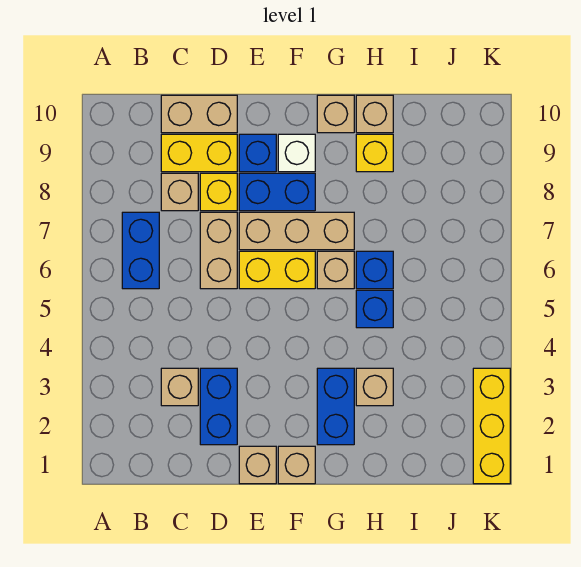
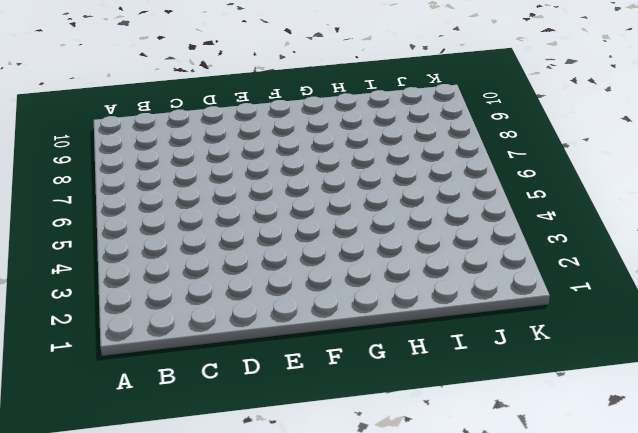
none -> blue brick B6:B7 level 1
none -> tan brick C3 level 1
none -> tan brick C8 level 1

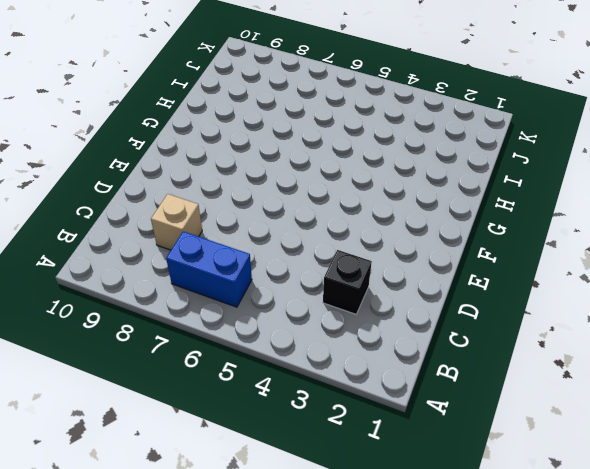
black brick C3 level 1 -> tan brick C3 level 1
none -> yellow brick C9:D9 level 1
none -> tan brick C10:D10 level 1
none -> blue brick D2:D3 level 1

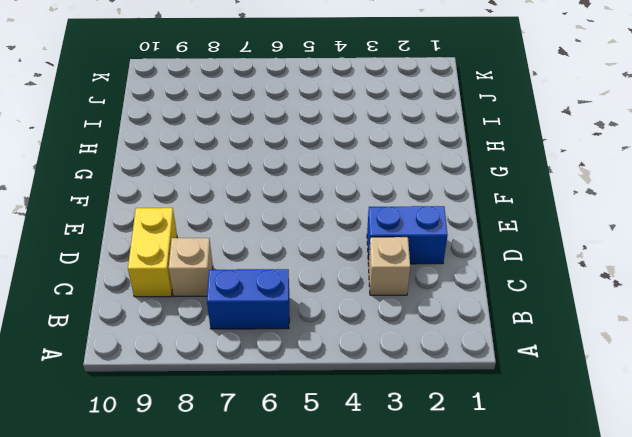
none -> tan brick C10:D10 level 1
none -> tan brick D6:D7 level 1
none -> yellow brick D8 level 1

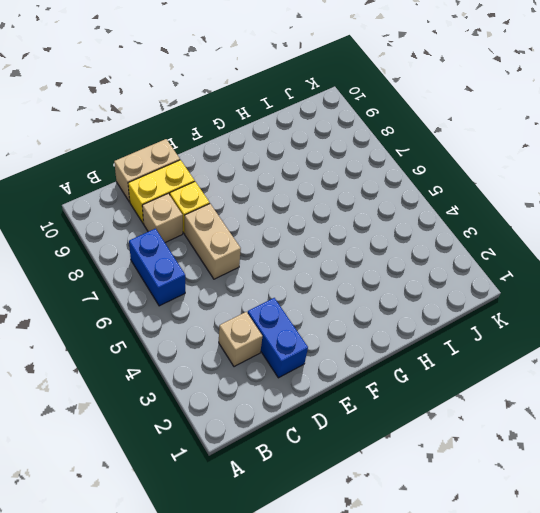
none -> tan brick E1 level 1
none -> yellow brick E6:F6 level 1
none -> tan brick E7:G7 level 1

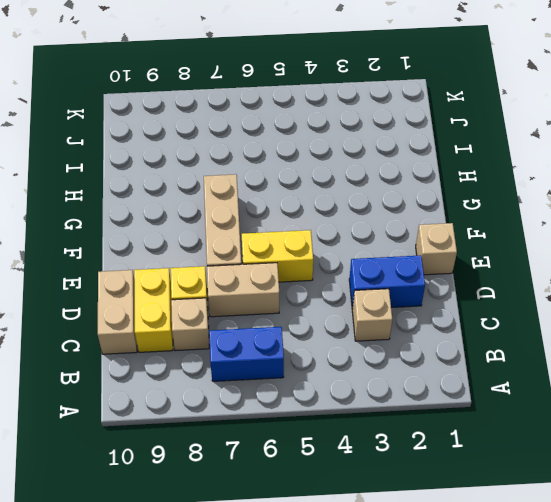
yellow brick E5:E6 level 1 -> yellow brick E6:F6 level 1
none -> blue brick E8:F8 level 1
none -> blue brick E9 level 1
none -> tan brick F1 level 1

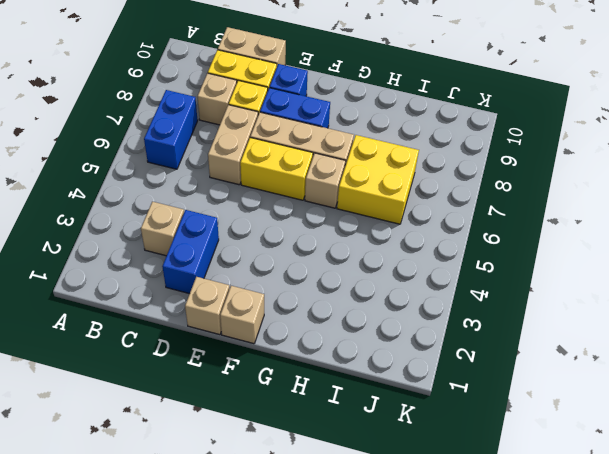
yellow brick H6:I7 level 1 -> blue brick H6 level 1
none -> white brick F9 level 1
none -> blue brick G2:G3 level 1
none -> tan brick G10 level 1

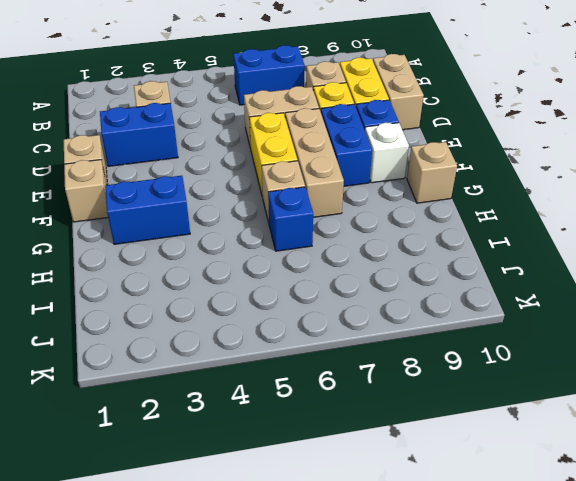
none -> tan brick H3 level 1
none -> blue brick H5 level 1
none -> yellow brick H9 level 1

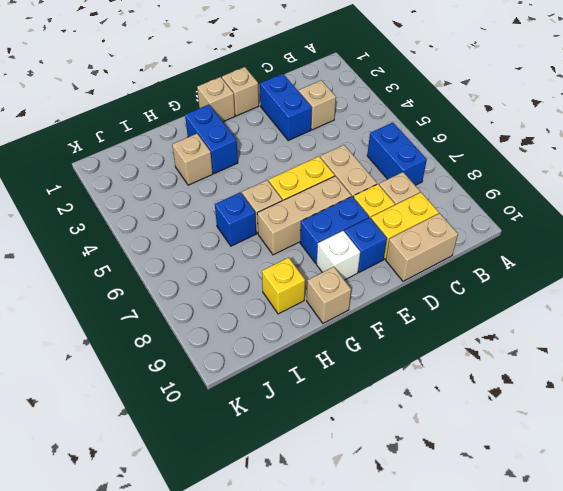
none -> blue brick H5 level 1
none -> tan brick H10 level 1
none -> yellow brick K1:K3 level 1

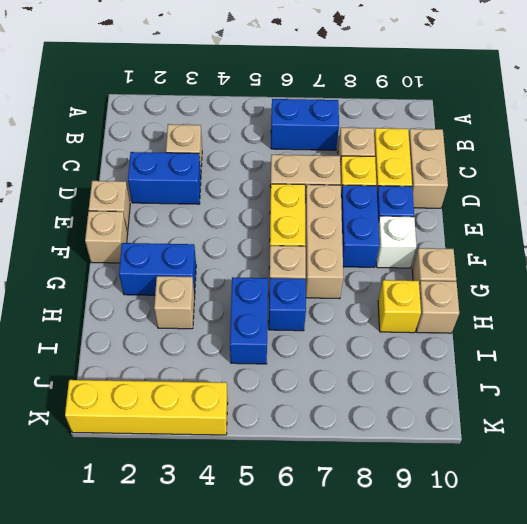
blue brick H5:I5 level 1 -> blue brick H5 level 1
yellow brick K1:K4 level 1 -> yellow brick K1:K3 level 1

